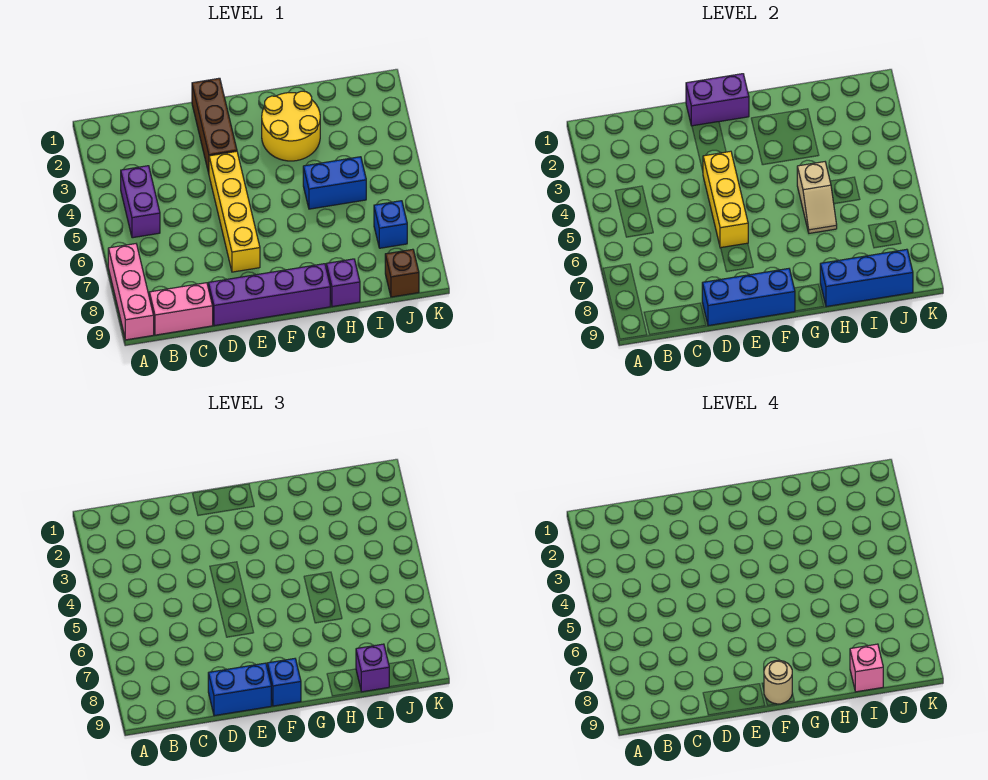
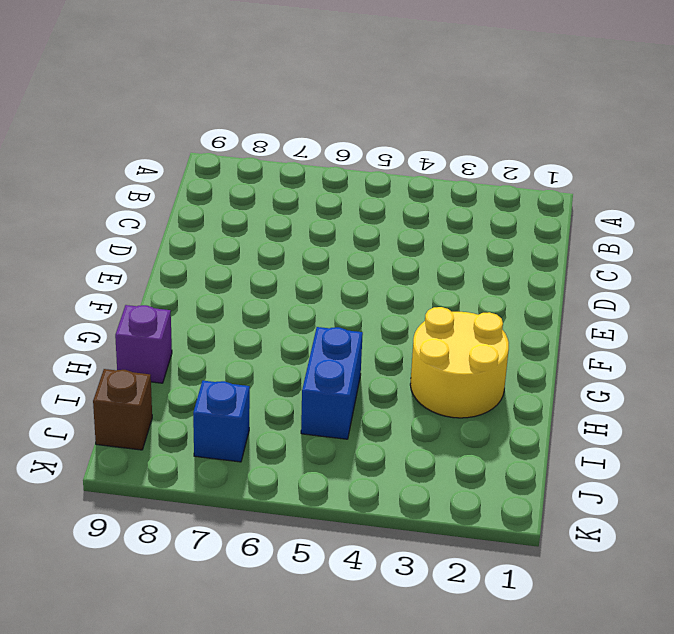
none -> pink brick A7:A9 level 1
none -> purple brick B4:B5 level 1
none -> pink brick B9:C9 level 1

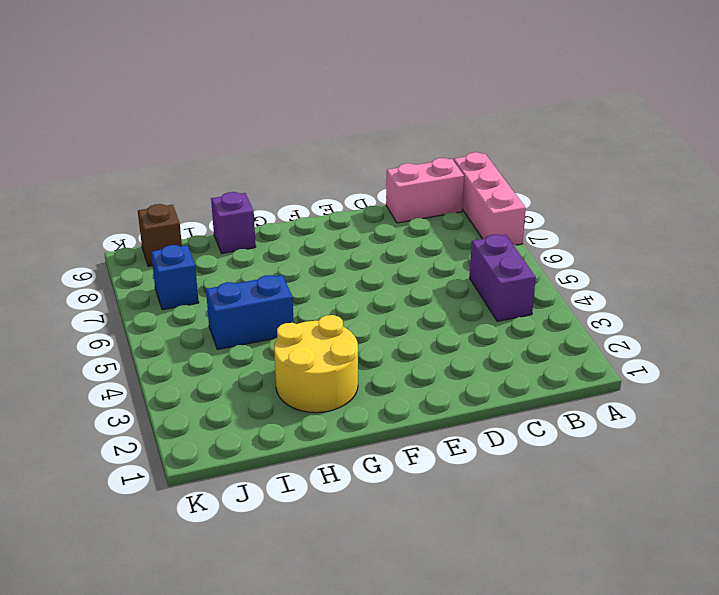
none -> purple brick D9:G9 level 1
none -> brown brick E1:E3 level 1
none -> yellow brick E4:E7 level 1

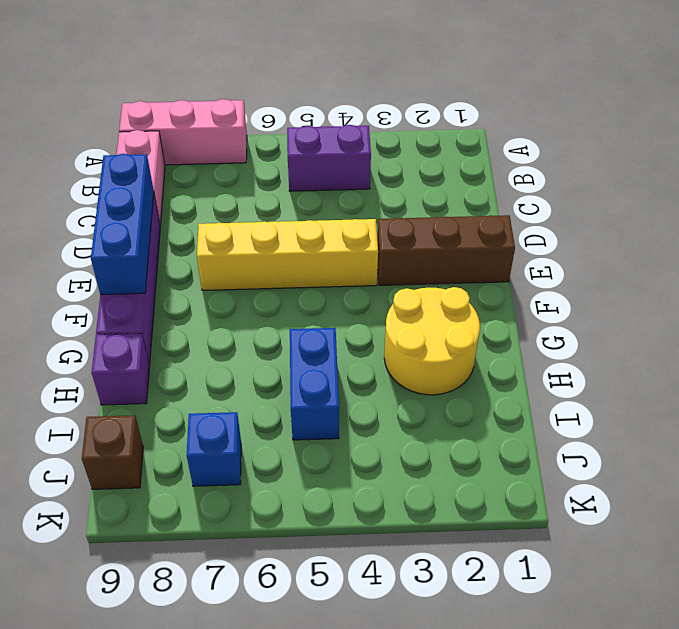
none -> purple brick E1:F1 level 2
none -> yellow brick E4:E6 level 2
none -> tan slope H5:H6 level 2 top 5

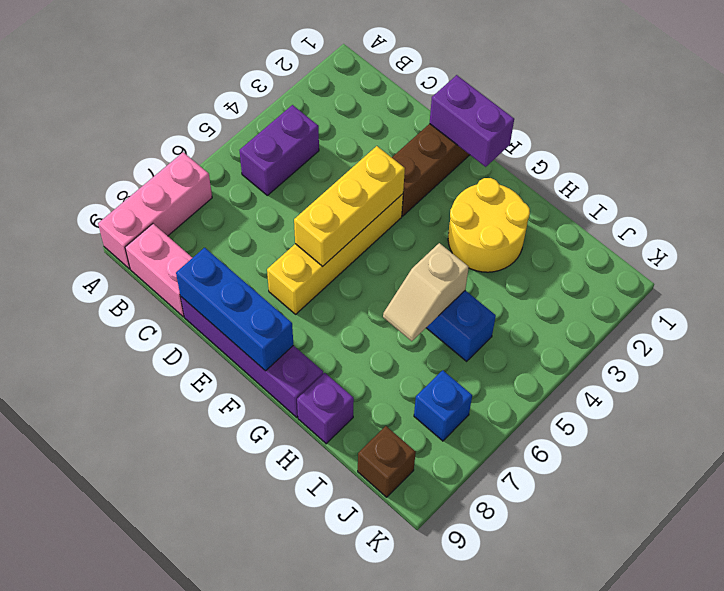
none -> blue brick H9:J9 level 2
none -> blue brick D9:E9 level 3
none -> blue brick F9 level 3

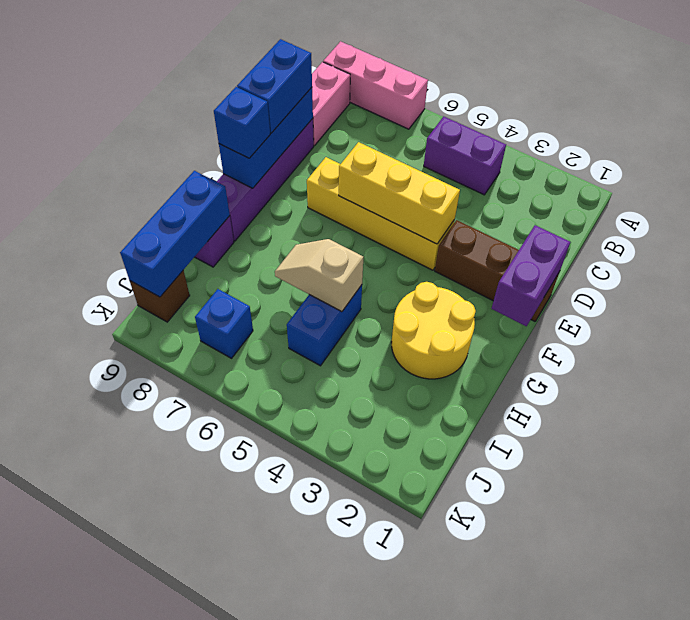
none -> purple brick I9 level 3
none -> tan round brick F9 level 4
none -> pink brick I9 level 4

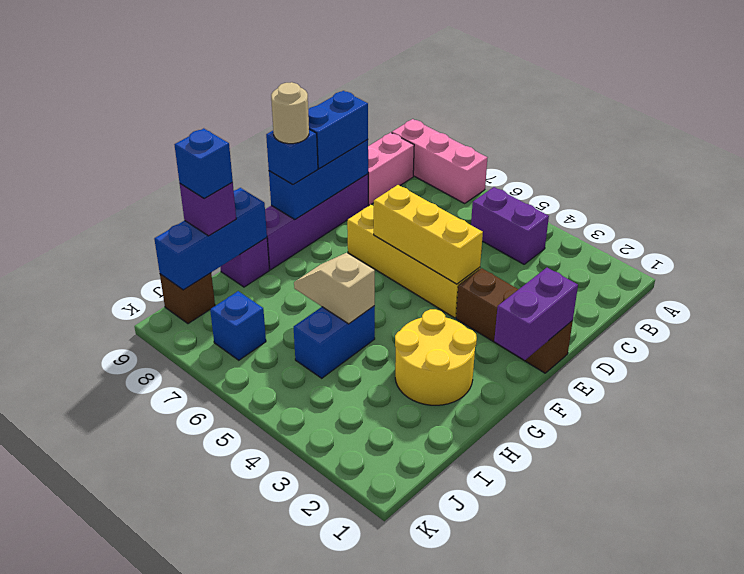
blue brick I9 level 4 -> pink brick I9 level 4

